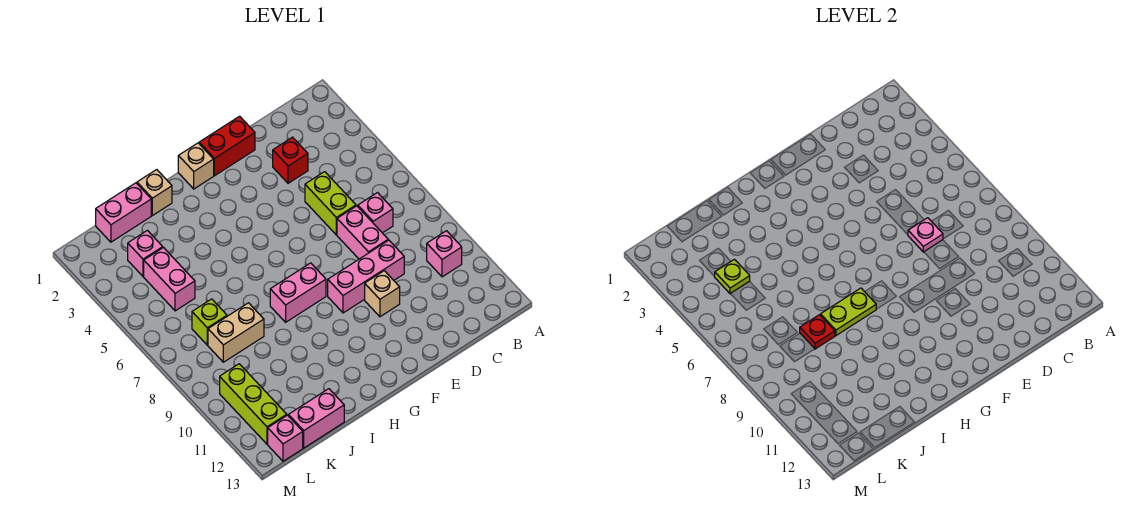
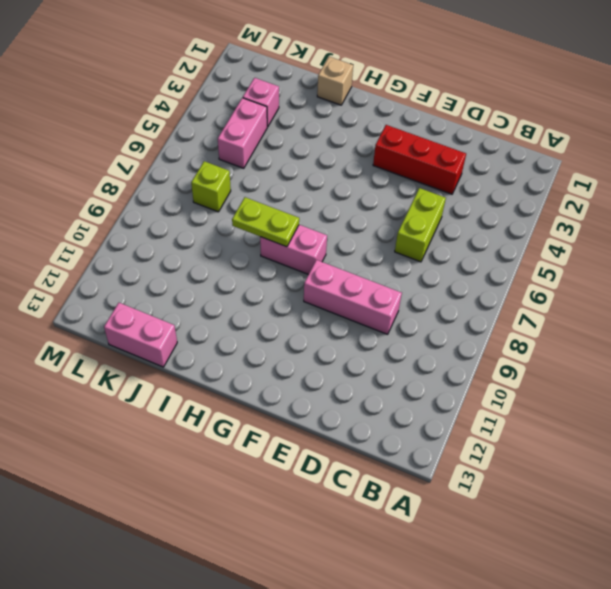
red brick D3:F3 level 1 -> red brick D3 level 1
none -> pink brick B10 level 1
none -> pink brick C7 level 1
none -> pink brick D7:D8 level 1

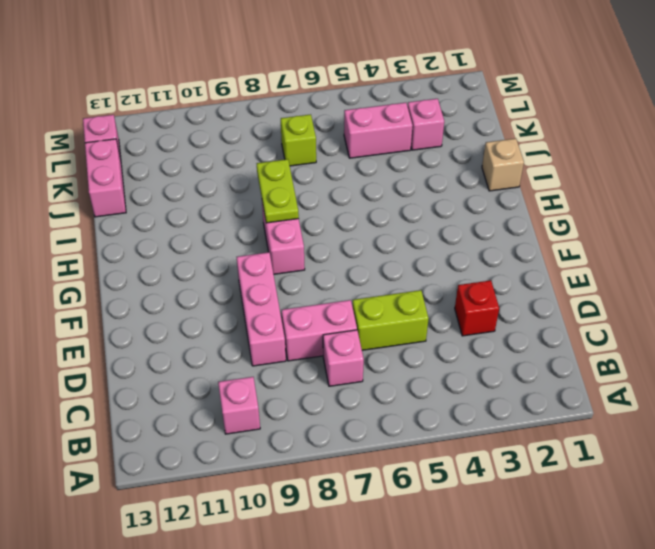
none -> red brick E1:F1 level 1
none -> tan brick E10 level 1
none -> tan brick G1 level 1

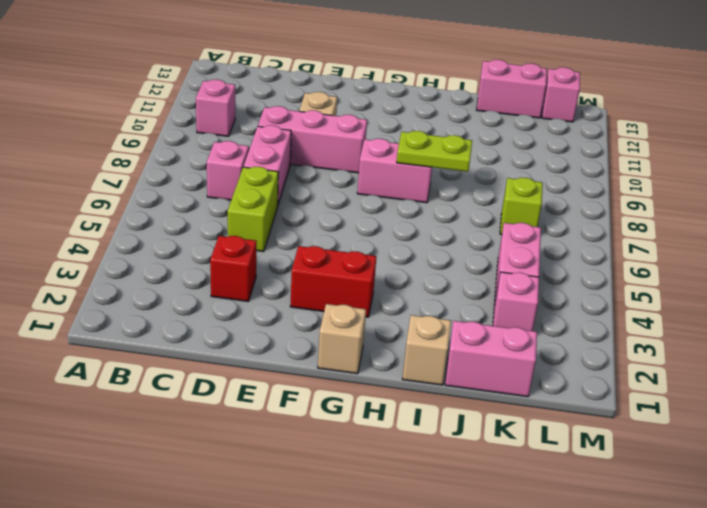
red brick F3:G3 level 1 -> red brick E1:F1 level 1
none -> tan brick J8:K8 level 1
none -> lime brick L10:L12 level 1
none -> pink plate D7 level 2

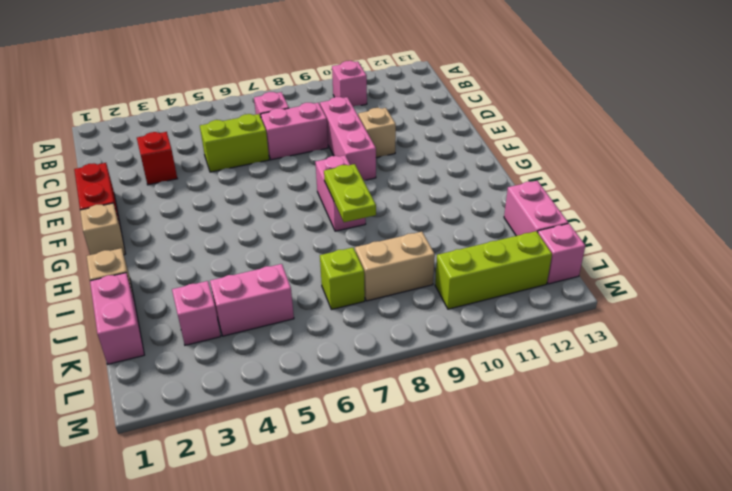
tan brick K8:K9 level 1 -> tan brick J8:K8 level 1
none -> pink plate D7 level 2
none -> red plate J8 level 2
none -> lime plate K4 level 2

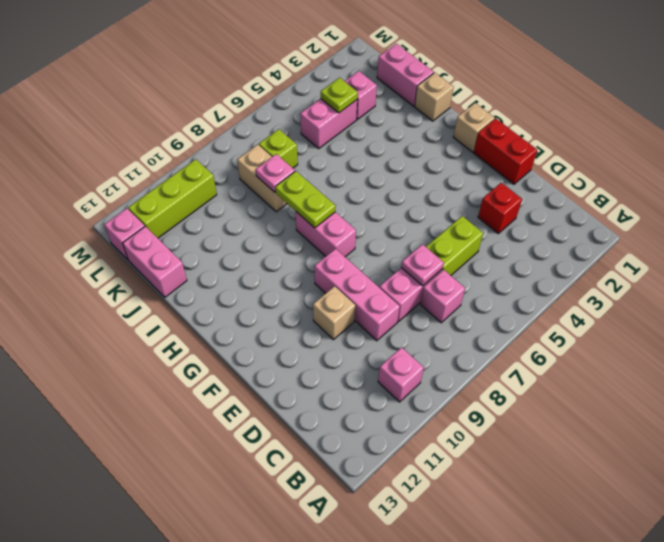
pink plate J8 level 2 -> red plate J8 level 2

